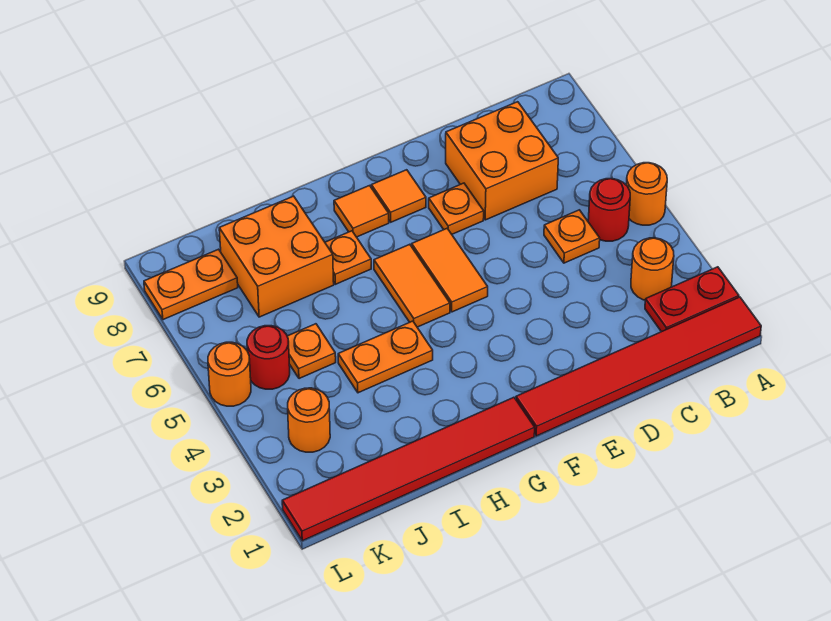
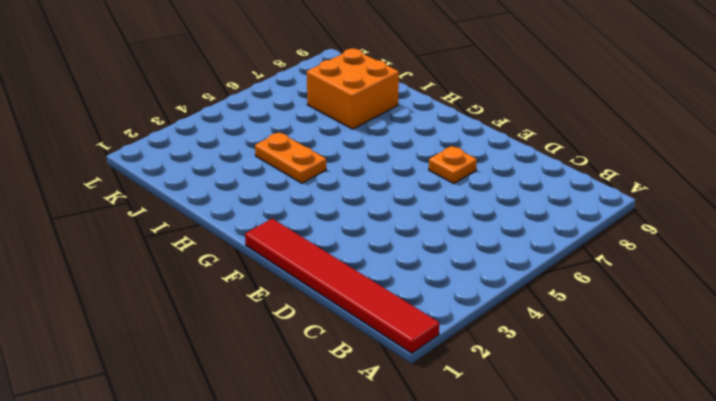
none -> red plate A2:B2 level 1
none -> orange round brick A5 level 1
none -> orange round brick B3 level 1

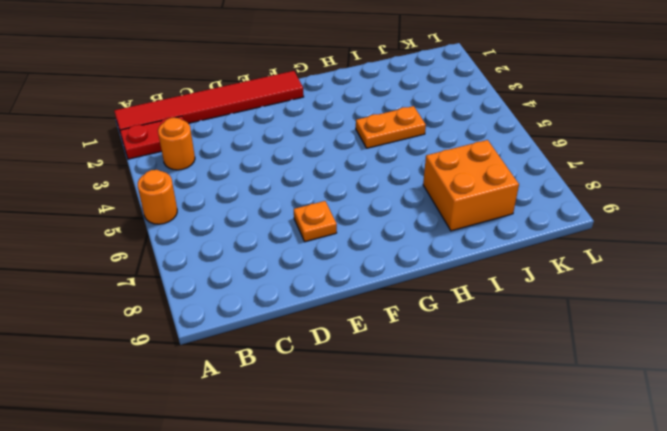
none -> red round brick B5 level 1
none -> orange plate C5 level 1
none -> orange brick C7:D8 level 1

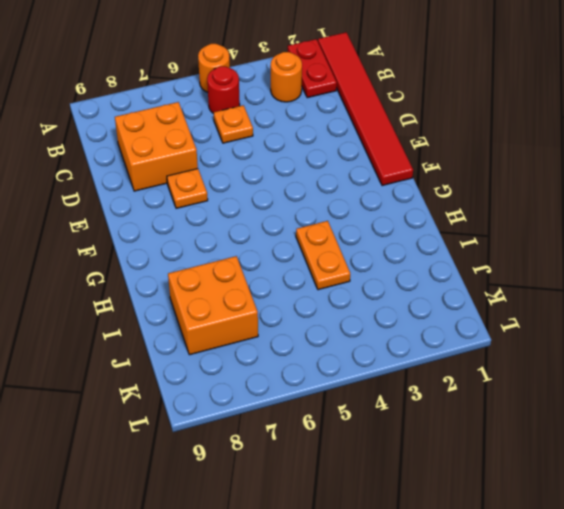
none -> orange tile F5:F6 level 1
none -> orange tile F8 level 1
none -> red tile G1:L1 level 1

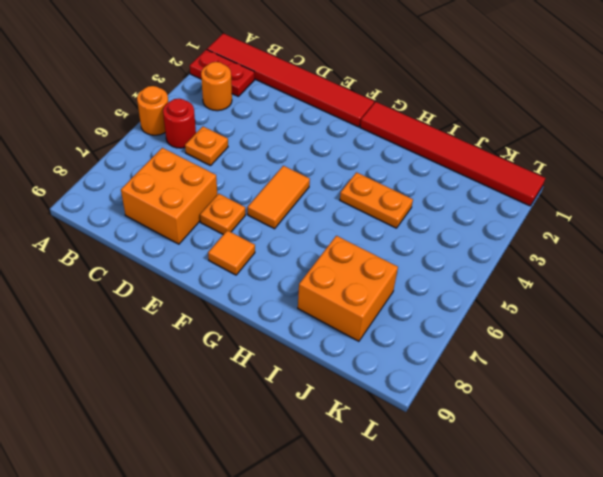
none -> orange tile G5:G6 level 1
none -> orange tile G8 level 1
none -> orange plate H7 level 1

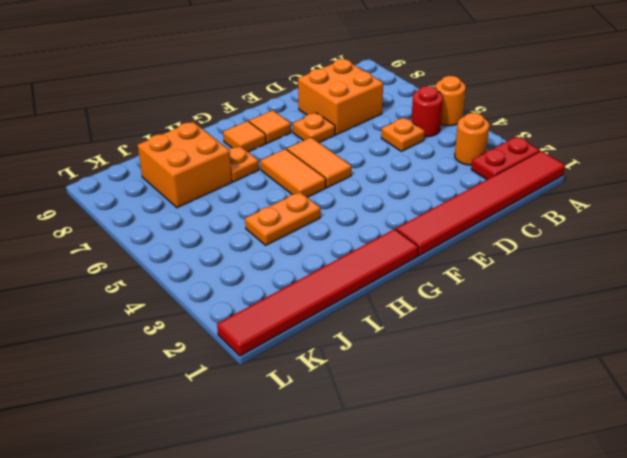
none -> orange plate J5 level 1
none -> orange round brick K3 level 1
none -> red round brick K5 level 1

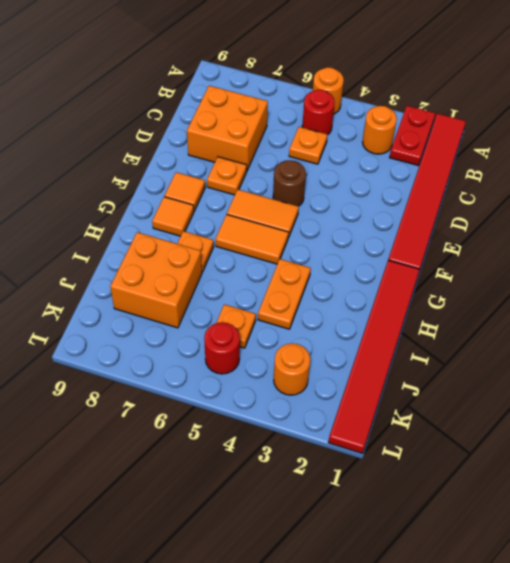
brown round brick E5 level 1 -> none
none -> orange plate K8:L8 level 1
none -> orange round brick L5 level 1

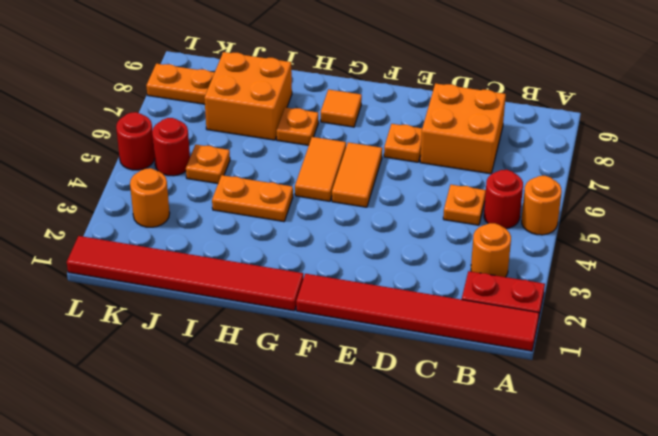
red round brick L5 level 1 -> orange round brick L5 level 1
none -> orange tile F8 level 1

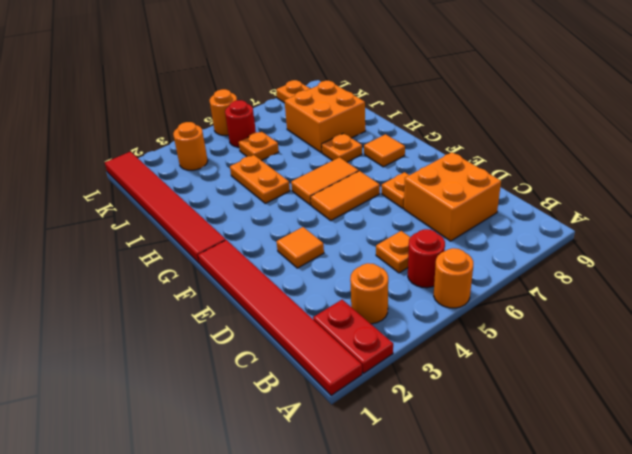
orange tile E3 level 1 -> orange tile F8 level 1

